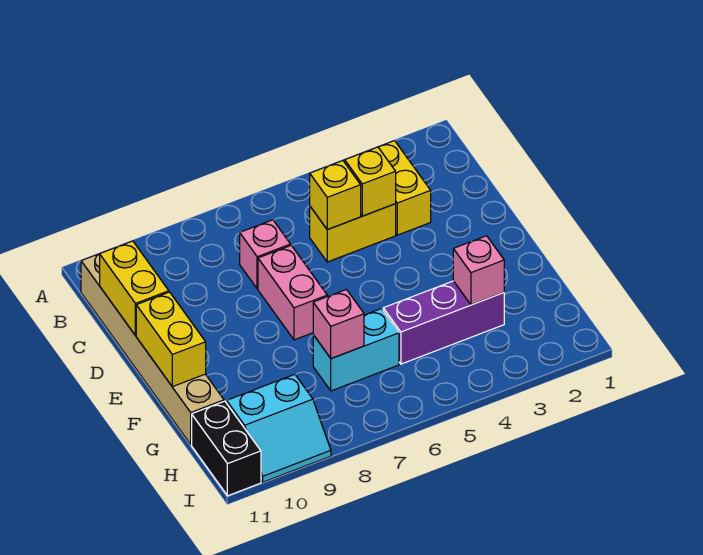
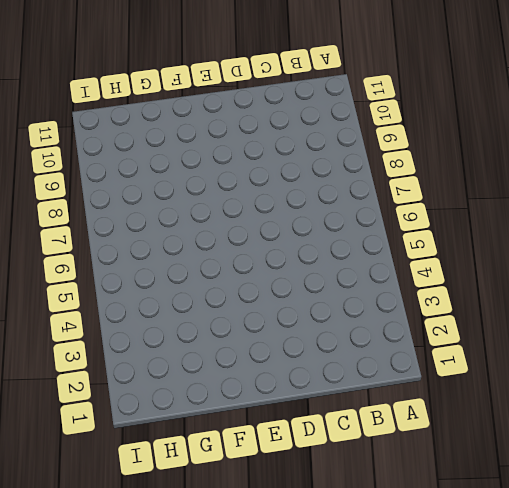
none -> yellow brick B3:C3 level 1
none -> tan brick B11:G11 level 1
none -> yellow brick C4:C5 level 1

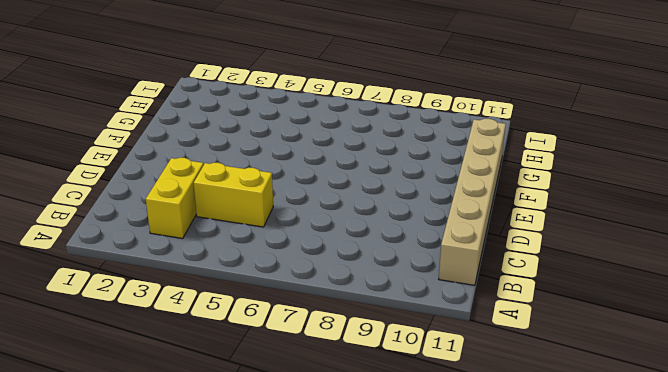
none -> pink brick C7 level 1
none -> pink brick D7:E7 level 1
none -> purple brick G3:G5 level 1

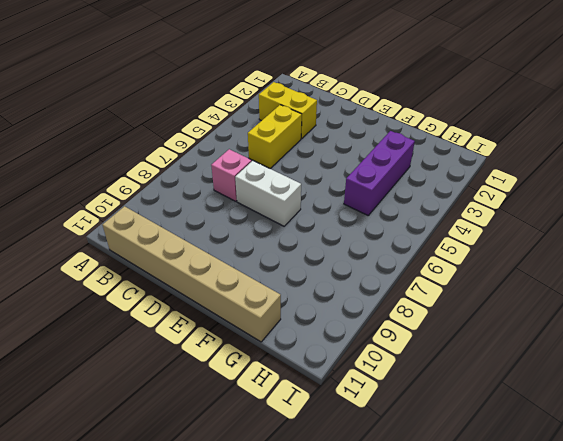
white brick D7:E7 level 1 -> pink brick D7:E7 level 1
none -> cyan brick G6:G7 level 1
none -> cyan slope H9:I10 level 1 top H
none -> black brick H11:I11 level 1

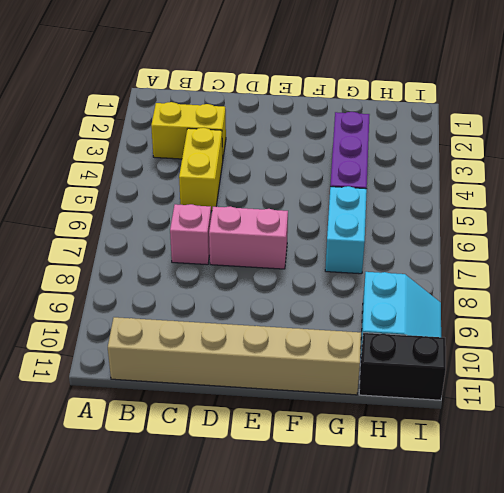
none -> yellow brick C4 level 2
none -> yellow brick C5 level 2
none -> yellow brick C11:D11 level 2

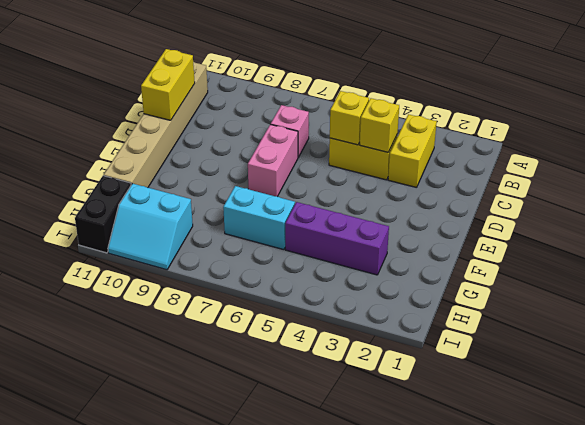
none -> yellow brick E11:F11 level 2
none -> pink brick G3 level 2
none -> pink brick G7 level 2

